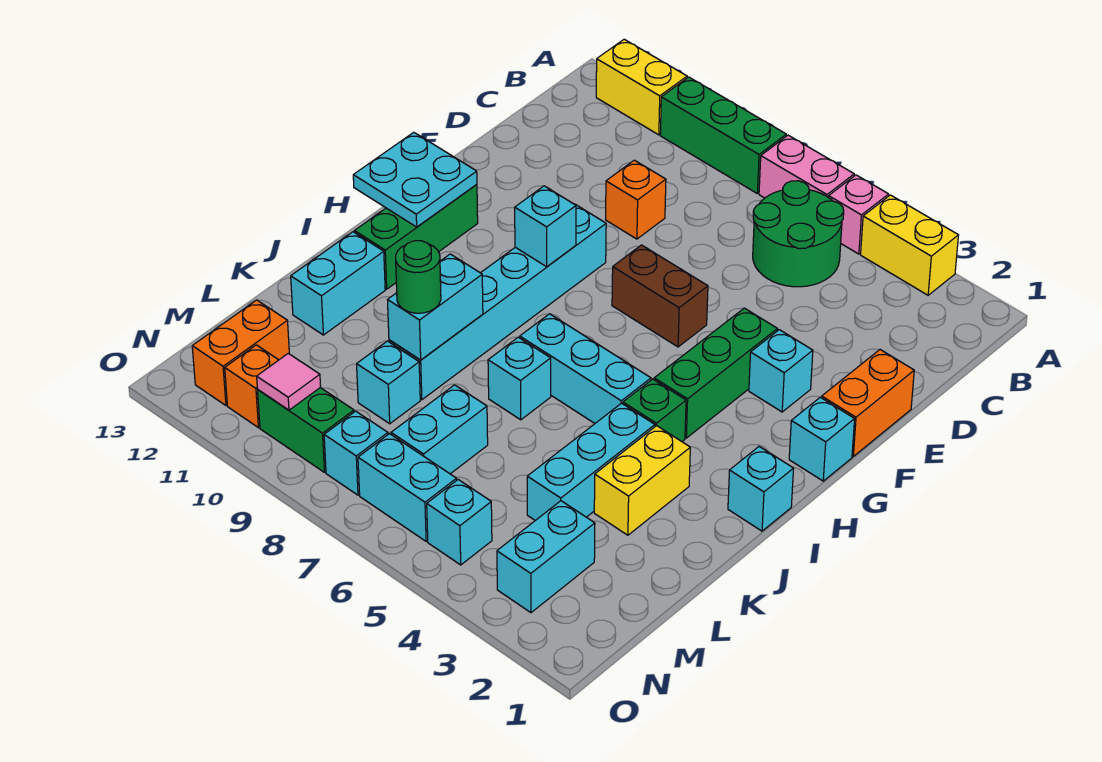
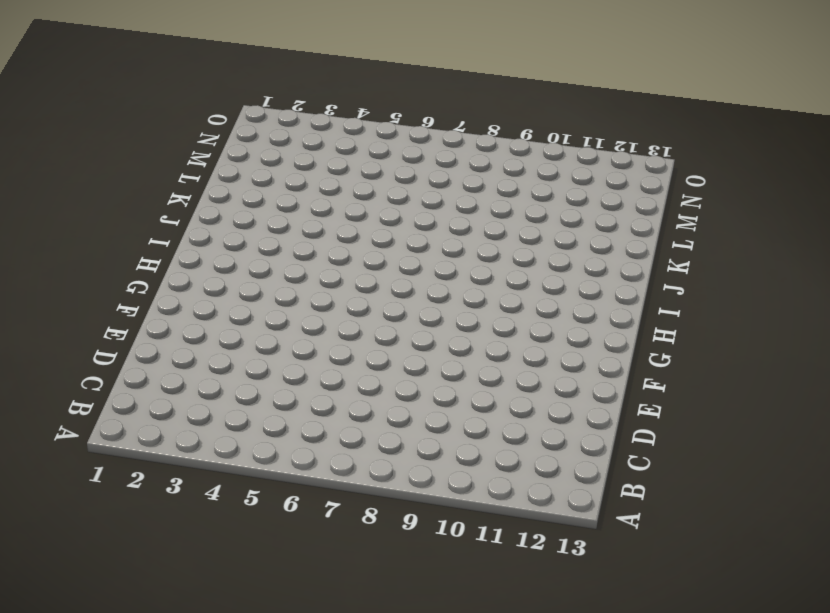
none -> yellow brick A3:A4 level 1
none -> pink brick A5 level 1
none -> pink brick A6:A7 level 1
none -> green brick A8:A10 level 1

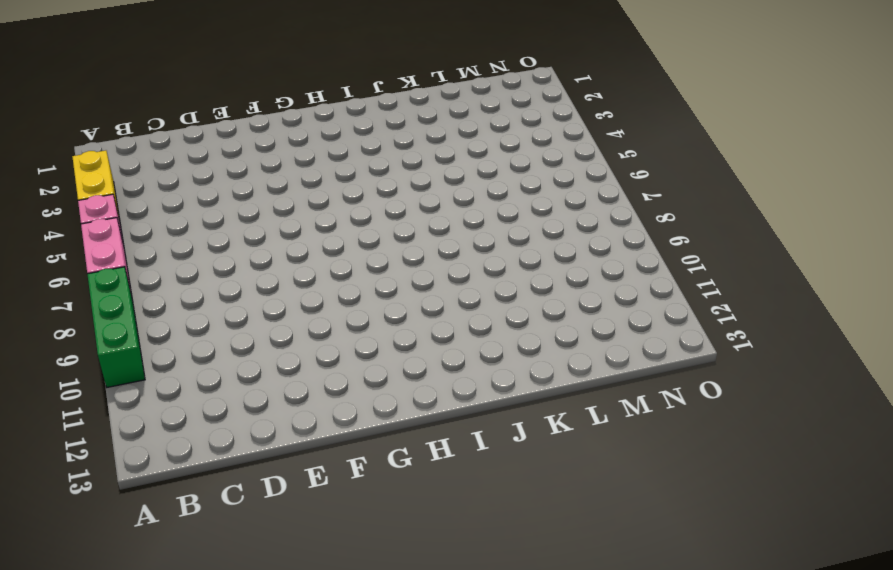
none -> yellow brick A11:A12 level 1
none -> green round brick B5:C6 level 1
none -> orange brick D9 level 1
none -> orange brick E1:F1 level 1

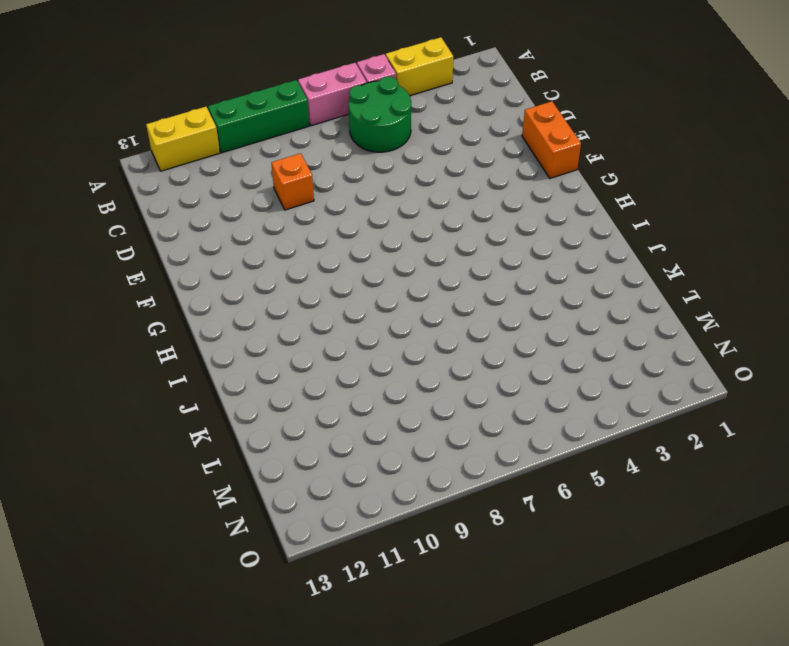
none -> cyan brick F3 level 1
none -> green brick F4:H4 level 1
none -> brown brick F6:F7 level 1
none -> cyan brick F9:K9 level 1

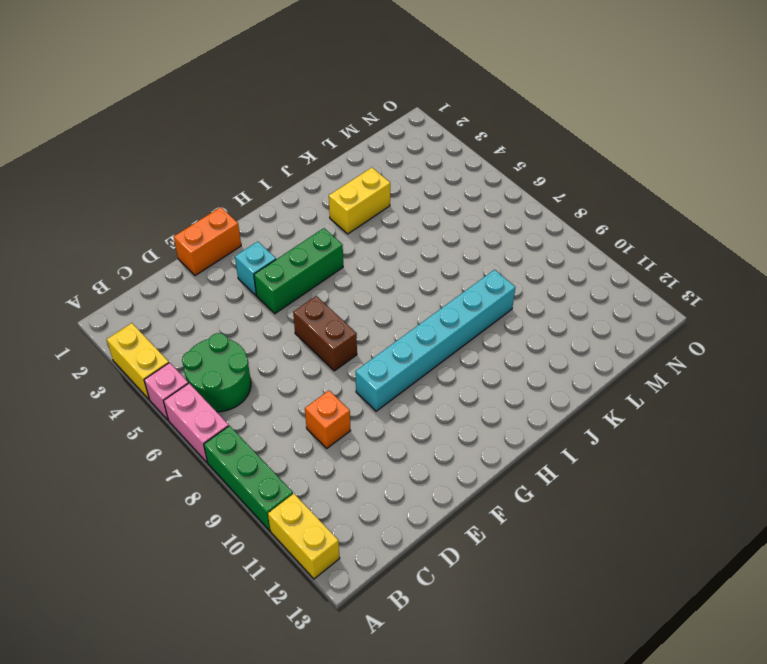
none -> cyan brick G1 level 1
none -> green brick G12:I12 level 1
none -> cyan brick I1 level 1
none -> green brick I4 level 1

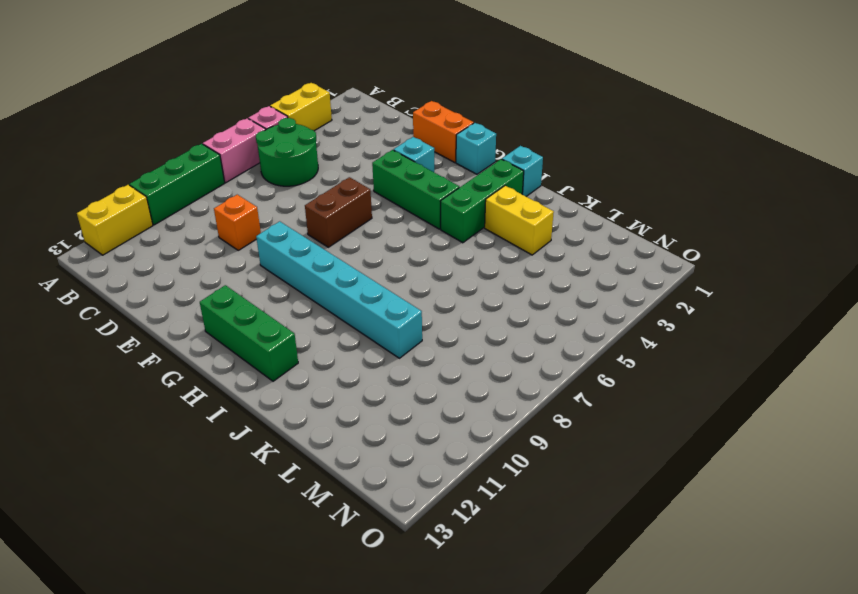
green brick I2:I4 level 1 -> green brick I4 level 1
none -> cyan brick I5:I7 level 1
none -> cyan brick J4:L4 level 1
none -> cyan brick J7 level 1
none -> cyan brick J12:K12 level 1

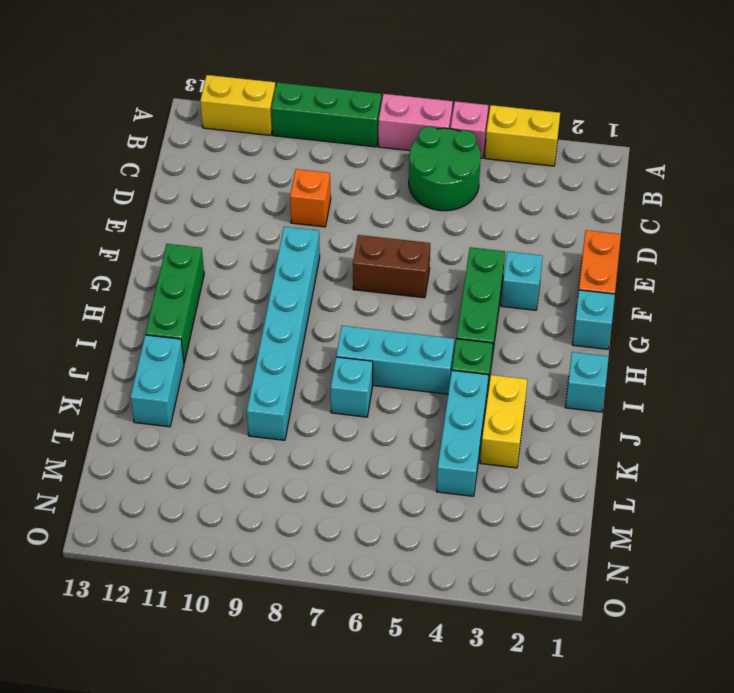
none -> cyan brick L7:M7 level 1
none -> cyan brick L9 level 1
none -> cyan brick M3:N3 level 1
none -> orange brick M12:N12 level 1

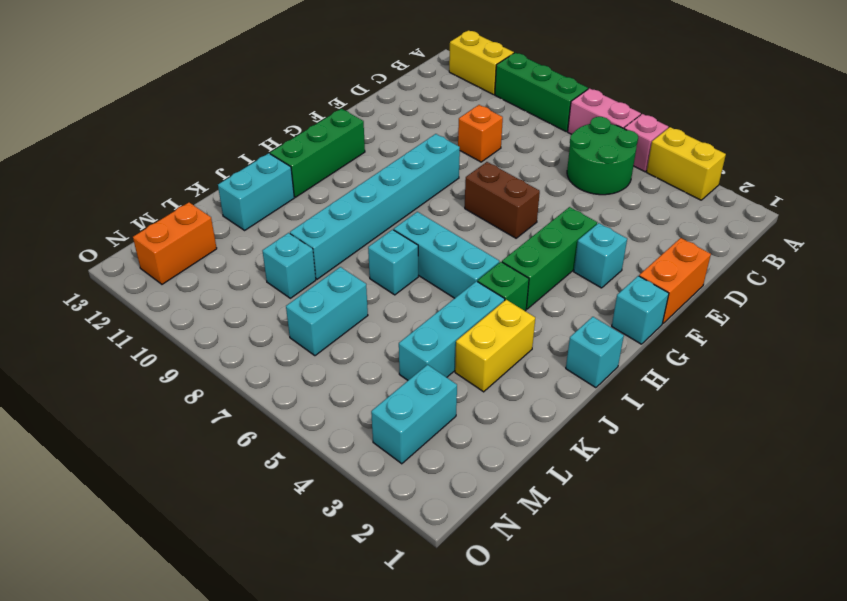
none -> cyan brick N5 level 1
none -> cyan brick N6:N7 level 1
none -> cyan brick N8 level 1
none -> green brick N9:N10 level 1

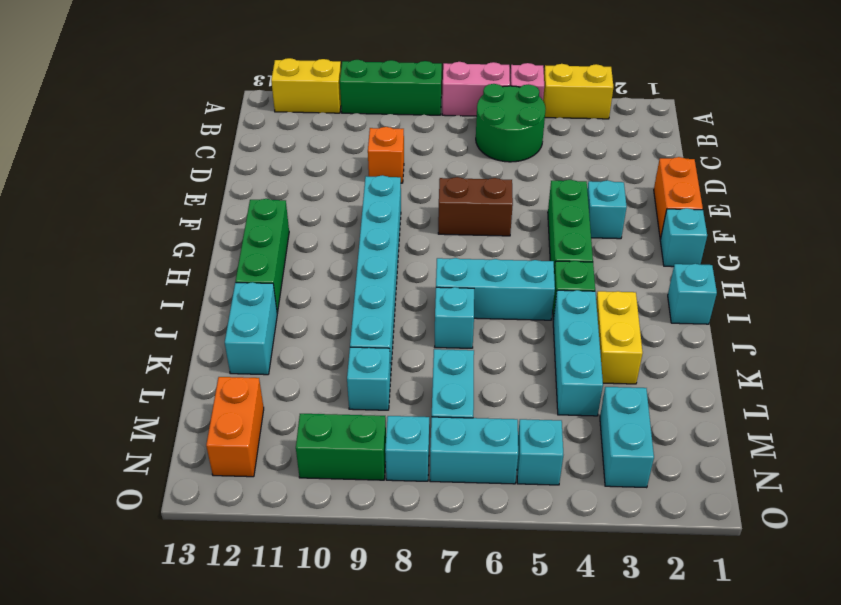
none -> orange brick N11 level 1
none -> cyan brick G9 level 2
none -> cyan plate G12:H13 level 2
none -> cyan brick J9:K9 level 2

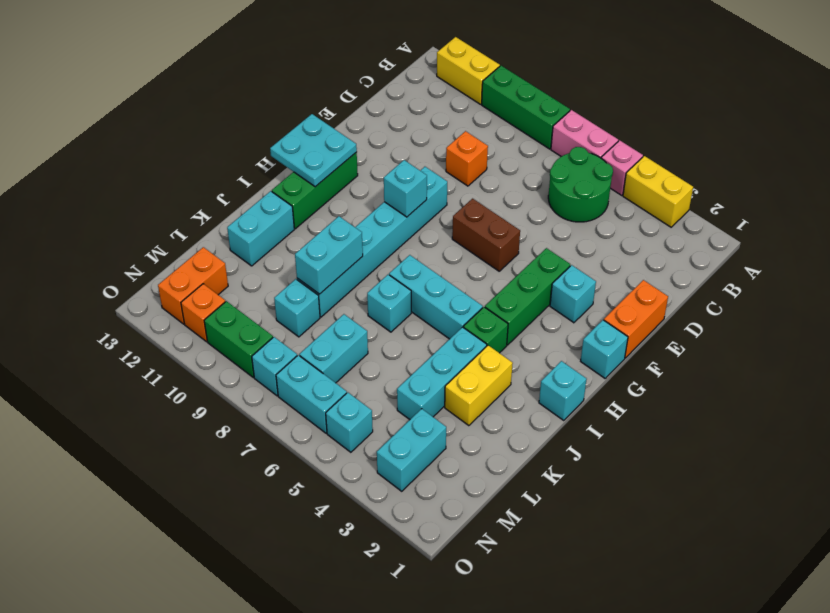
none -> pink tile N10 level 2
none -> green round brick K9 level 3

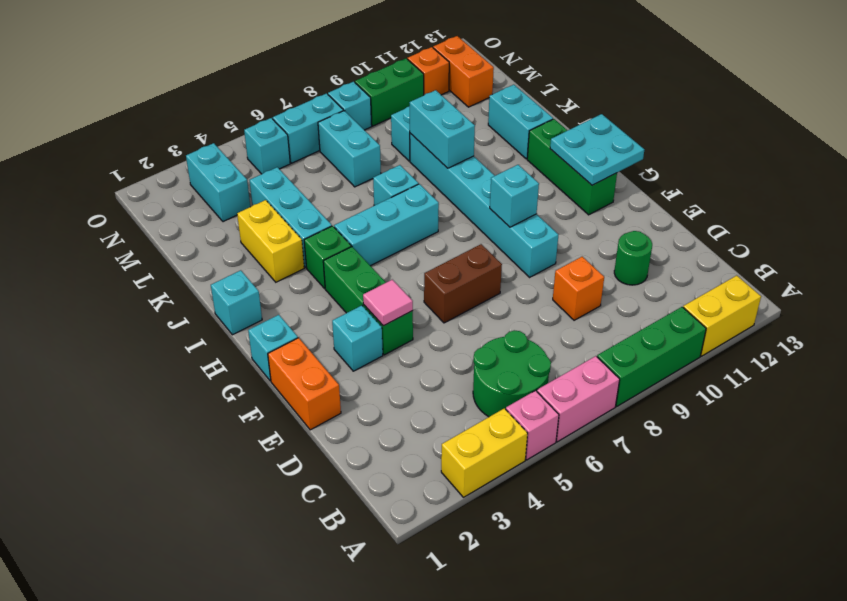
green round brick D11 level 1 -> green round brick K9 level 3
pink tile F4 level 2 -> pink tile N10 level 2

